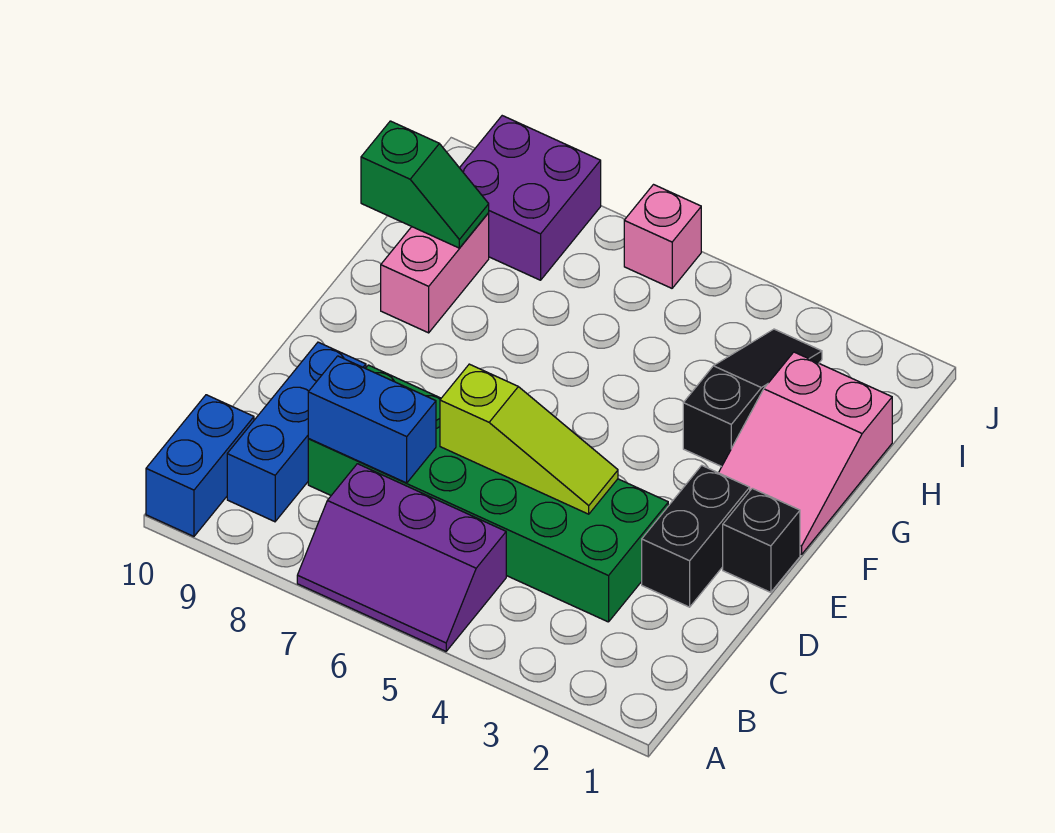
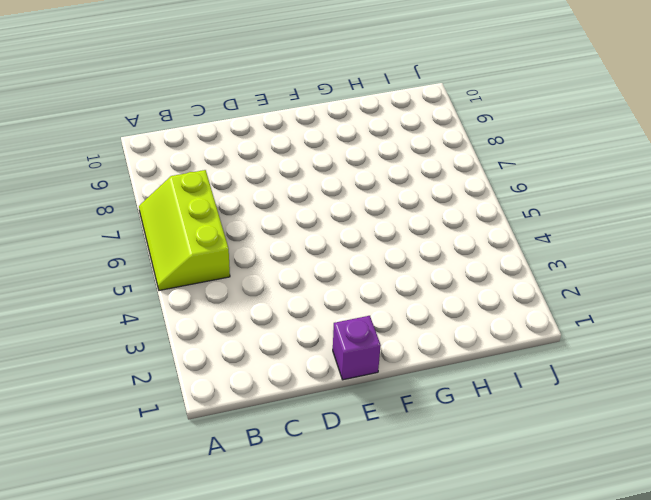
lime slope A5:B7 level 1 top B -> purple slope A5:B7 level 1 top B
purple brick E1 level 1 -> black brick E1 level 1
none -> blue brick A10:B10 level 1
none -> blue brick B9:D9 level 1
none -> green brick C3:D8 level 1

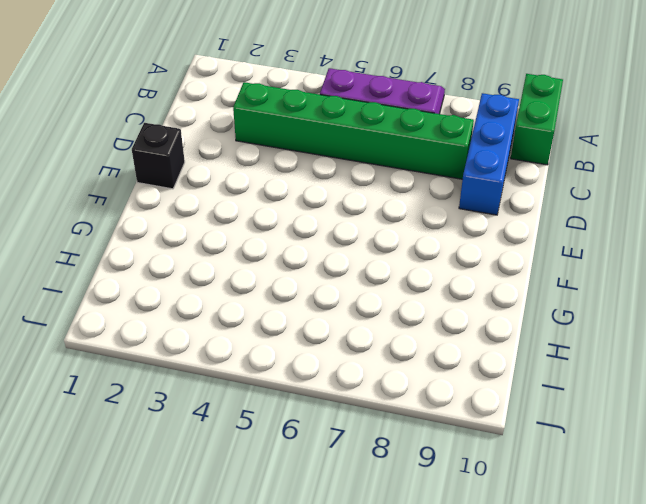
green brick A10:B10 level 1 -> blue brick A10:B10 level 1
green brick C3:C8 level 1 -> green brick C3:D8 level 1
none -> black brick D2:E2 level 1
none -> pink slope F1:H2 level 1 top H
none -> black slope G3:I3 level 1 top G

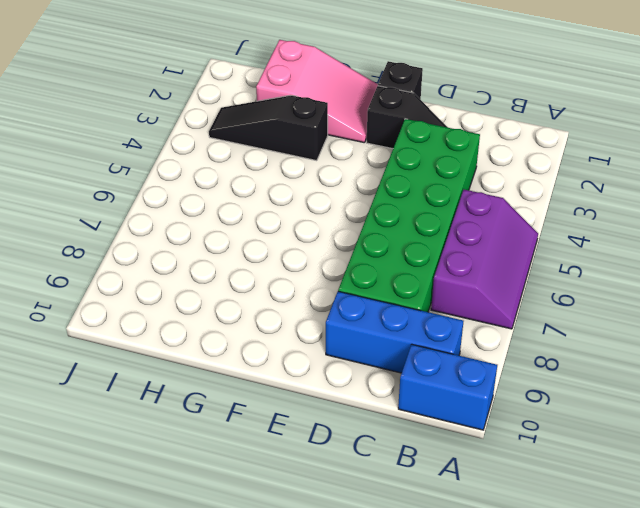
black slope D2:E2 level 1 top E -> black brick D2:E2 level 1
none -> pink brick G9:H9 level 1
none -> purple brick I8:J9 level 1
none -> pink brick J6 level 1

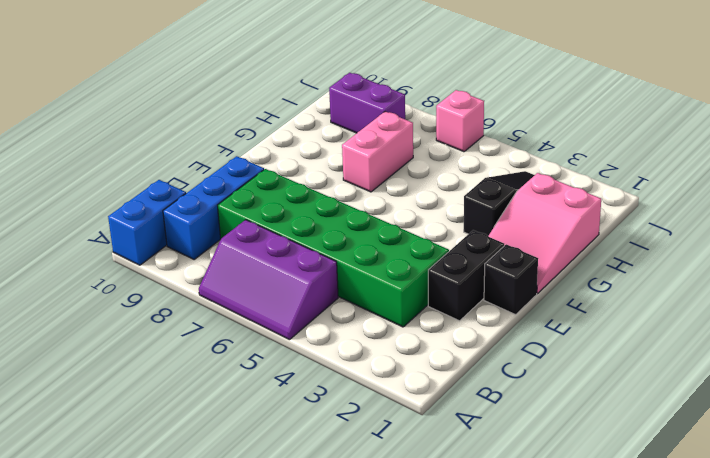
pink brick G7:H7 level 1 -> pink brick G9:H9 level 1
purple brick I8:I9 level 1 -> purple brick I8:J9 level 1
none -> blue brick C7:C8 level 2
none -> lime slope D4:D6 level 2 top 6
none -> green slope H9:H10 level 2 top 10

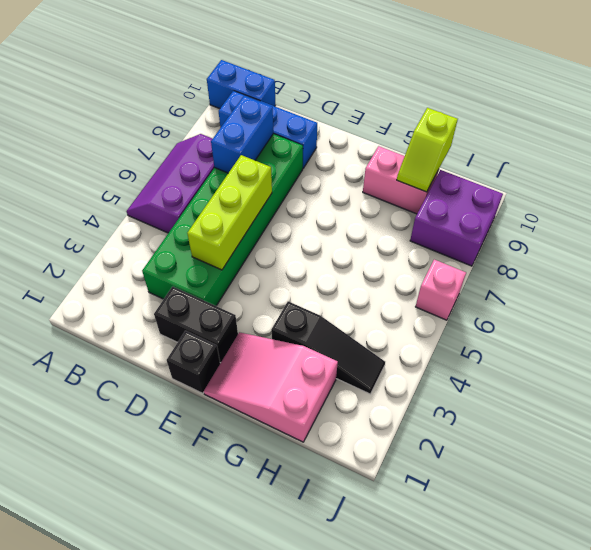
lime brick D4:D6 level 2 -> lime slope D4:D6 level 2 top 6
lime slope H9:H10 level 2 top 10 -> green slope H9:H10 level 2 top 10

